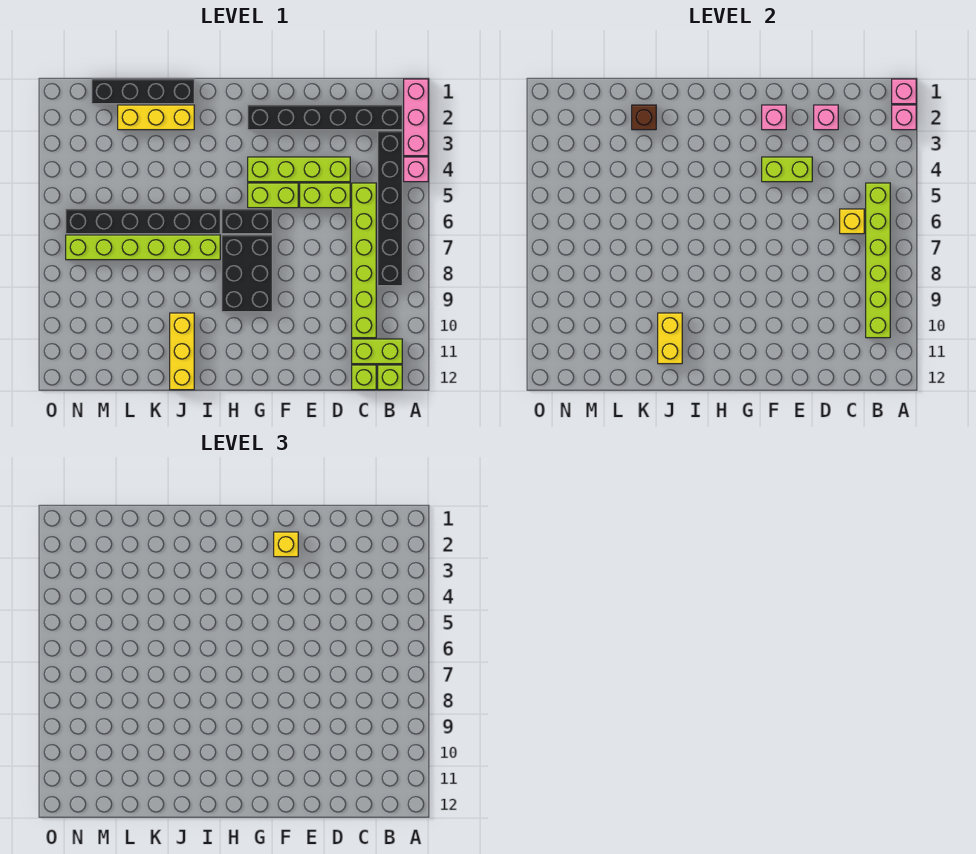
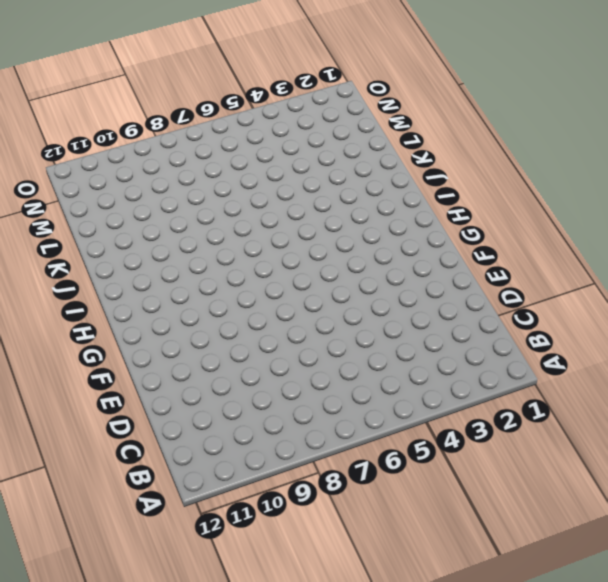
none -> pink brick A1:A3 level 1
none -> pink brick A4 level 1
none -> black brick B2:G2 level 1

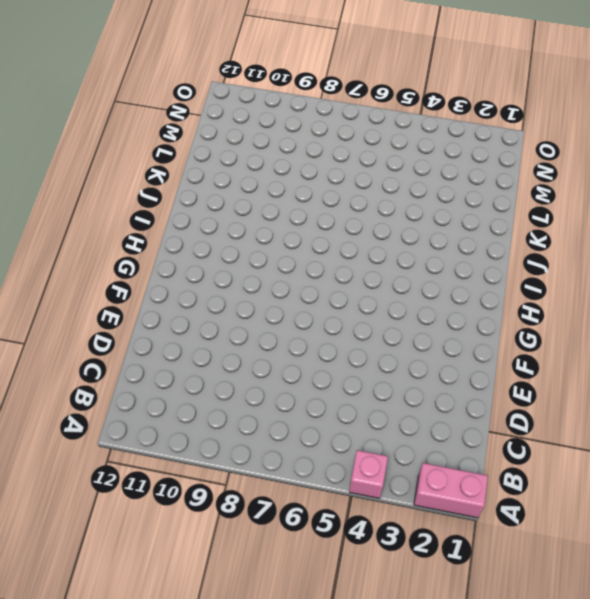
pink brick A1:A2 level 1 -> pink brick A1:A3 level 1
none -> black brick B2:G2 level 1
none -> black brick B3:B8 level 1
none -> lime brick B11:C11 level 1

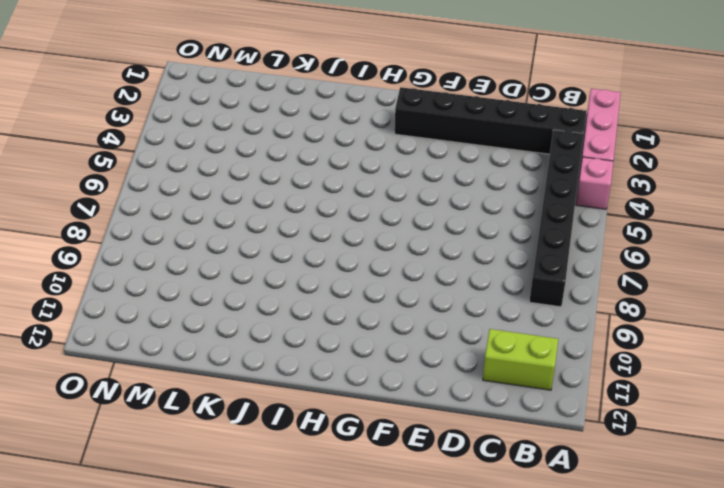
none -> lime brick B12 level 1
none -> lime brick C5:C10 level 1
none -> lime brick C12 level 1

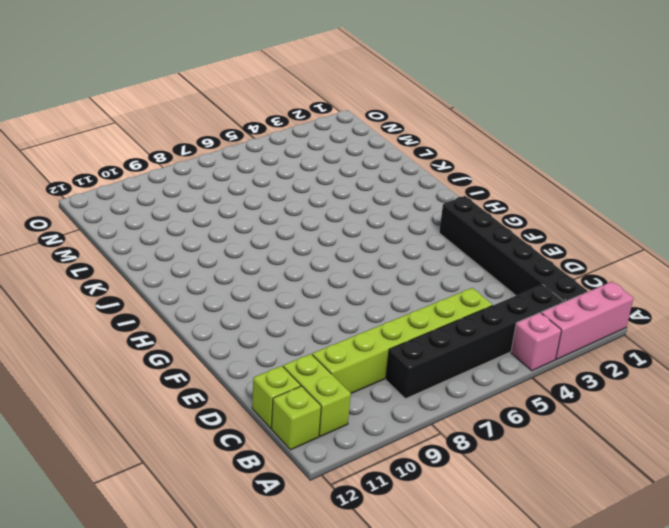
none -> lime brick D4:G4 level 1
none -> lime brick D5:E5 level 1
none -> lime brick F5:G5 level 1

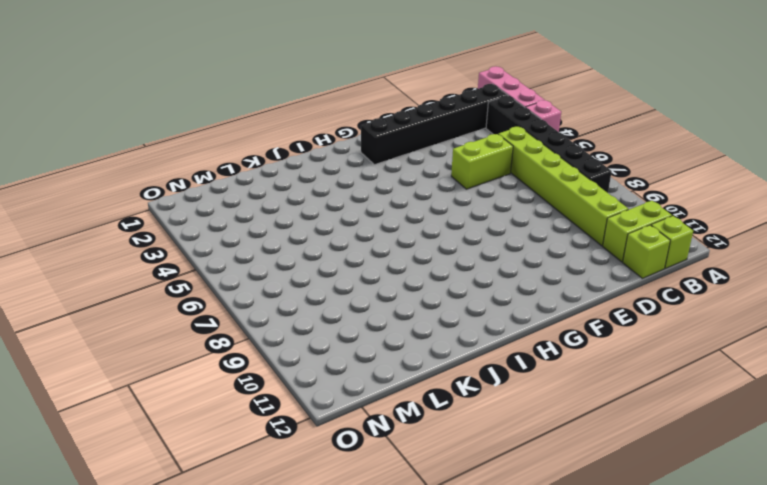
none -> lime brick D4:G4 level 1
none -> lime brick F5:G5 level 1
none -> black brick G6:H6 level 1

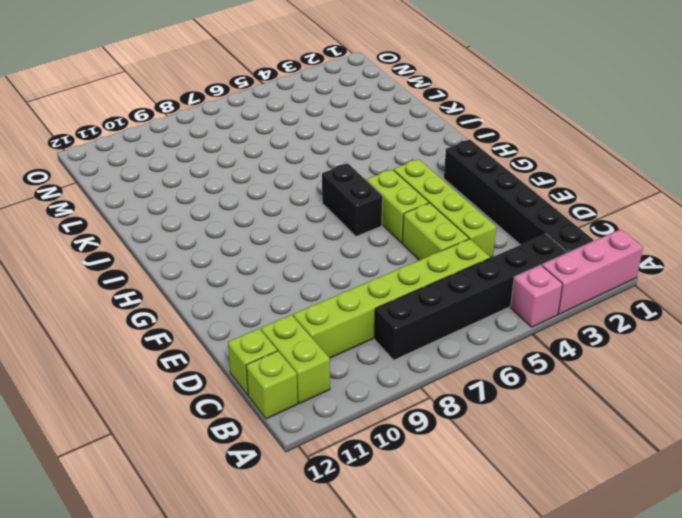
none -> black brick G7:H9 level 1
none -> black brick I6:N6 level 1
none -> lime brick I7:N7 level 1

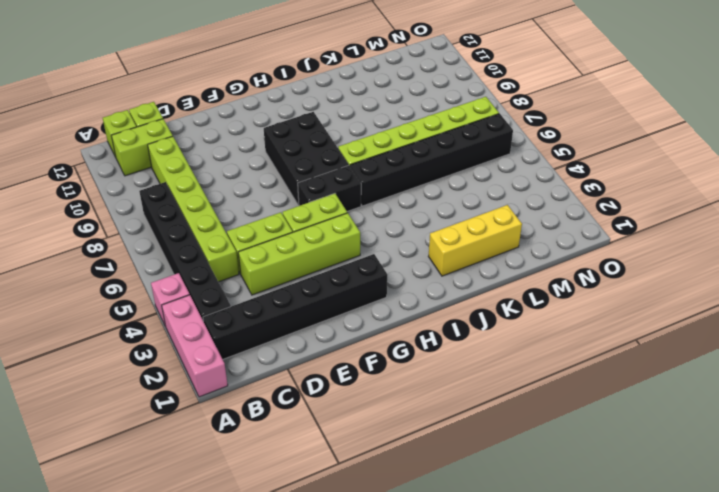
none -> black brick J1:M1 level 1
none -> yellow brick J10:J12 level 1
none -> pink brick A1 level 2

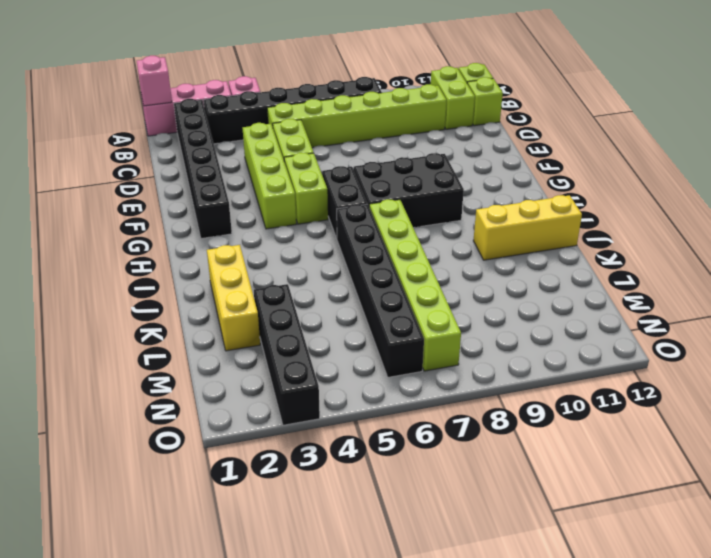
black brick L3:O3 level 1 -> black brick J1:M1 level 1
none -> pink brick A2 level 2
none -> lime brick B5:B10 level 2
none -> yellow brick C6 level 2

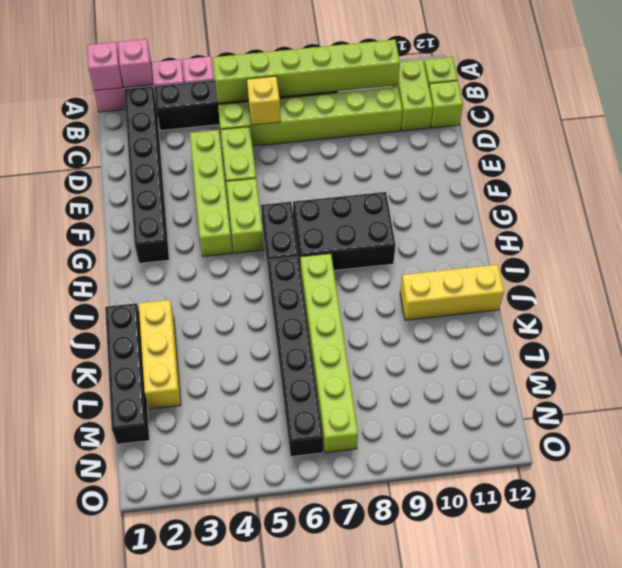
none -> pink brick D2 level 2
none -> lime brick E4:F4 level 2
none -> pink brick F2 level 2

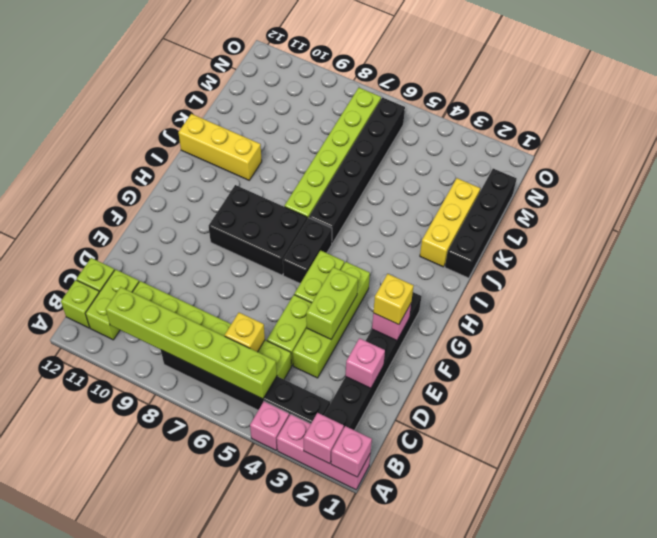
none -> yellow brick J10:J11 level 2
none -> brown brick K2 level 2

